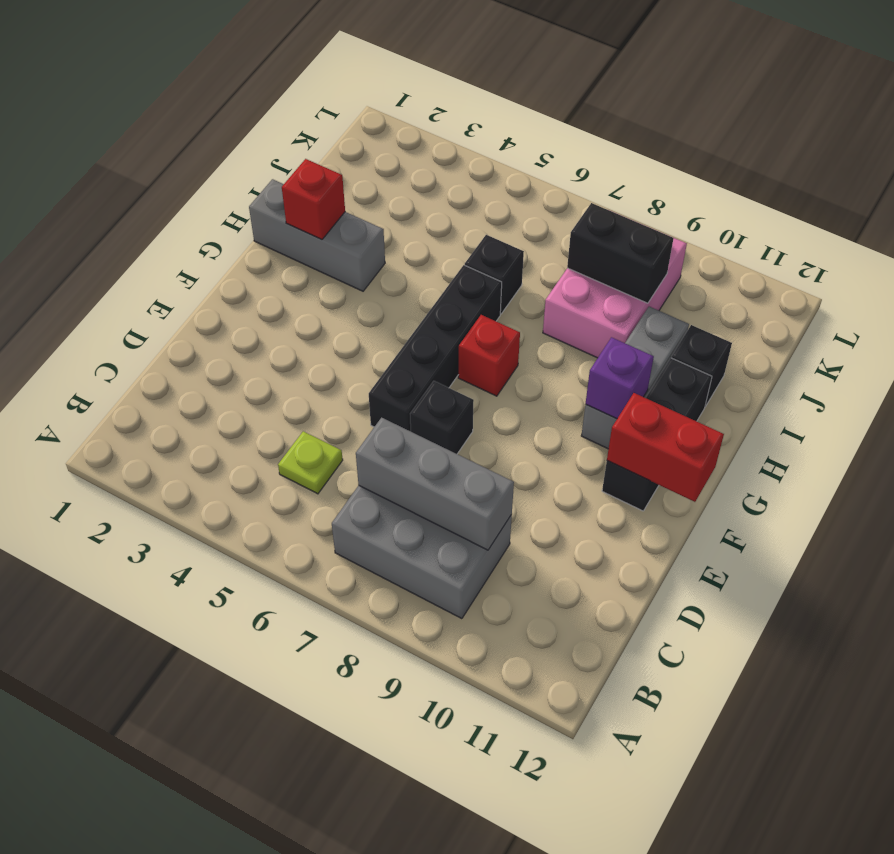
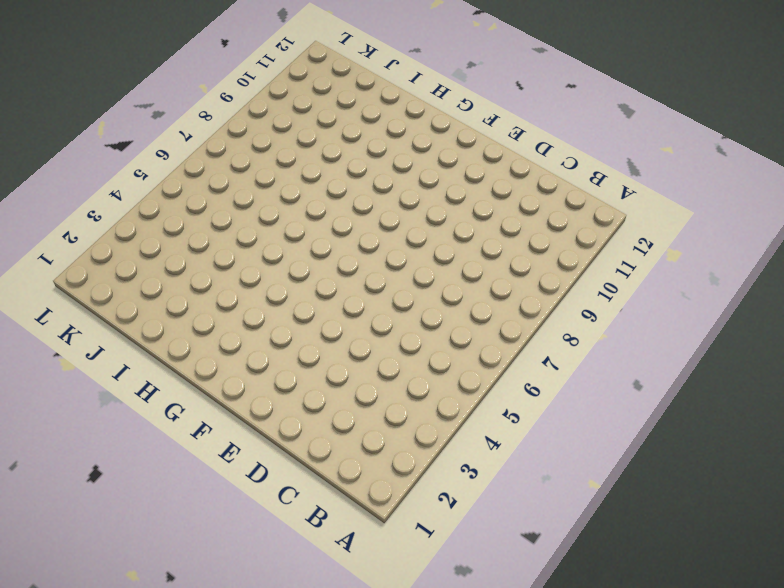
none -> grey brick B7:C9 level 1
none -> lime plate C5 level 1
none -> black brick E6:H6 level 1

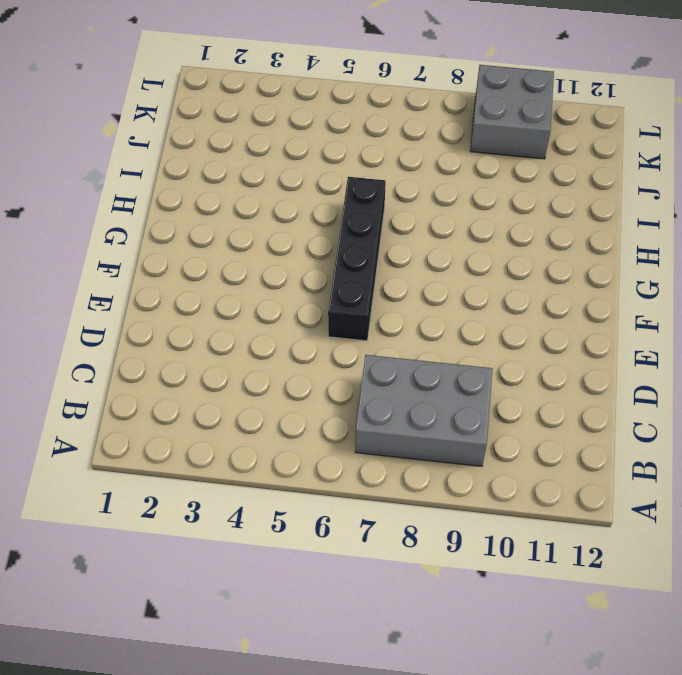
grey brick K9:L10 level 1 -> pink brick I8:K9 level 1
none -> lime plate C5 level 1
none -> black brick E7 level 1
none -> black brick F11:H11 level 1

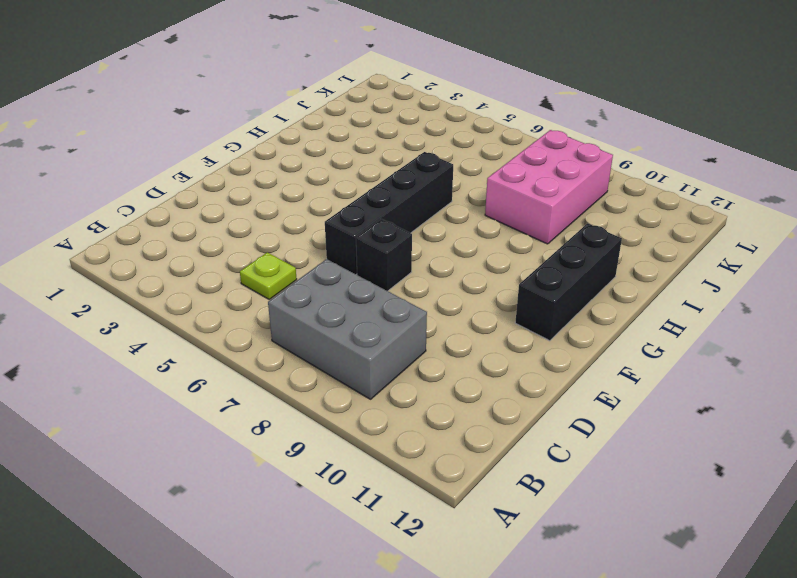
none -> red brick G7 level 1
none -> grey brick G10:I10 level 1
none -> grey brick H1:H3 level 1

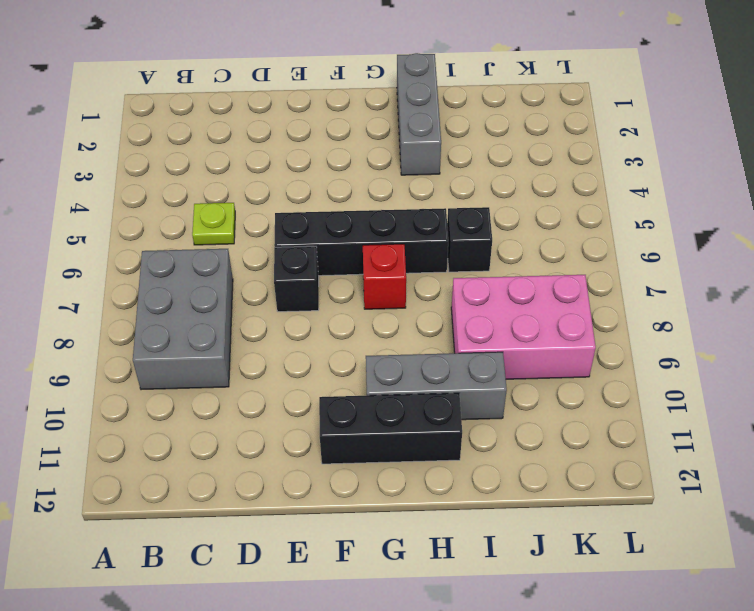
none -> black brick I11 level 1
none -> grey brick C7:C9 level 2
none -> red brick F11:F12 level 2

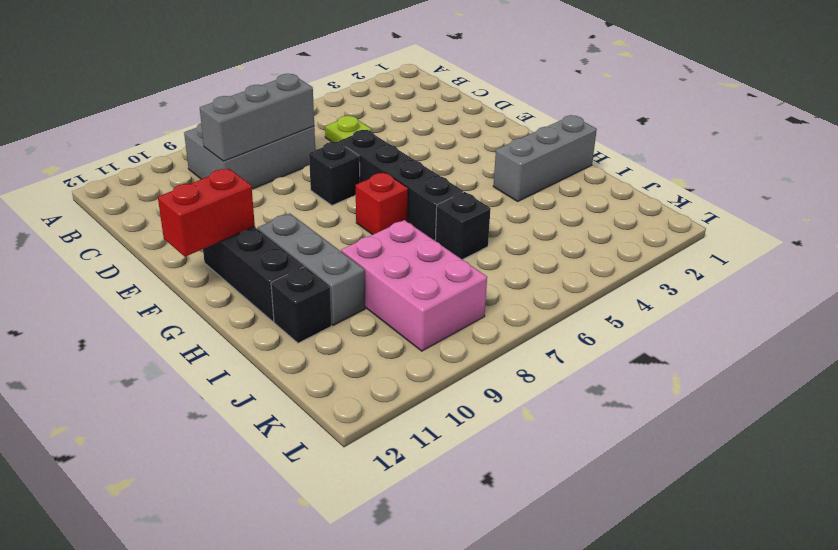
none -> purple brick G10 level 2
none -> red brick H2 level 2
none -> black brick J8:J9 level 2

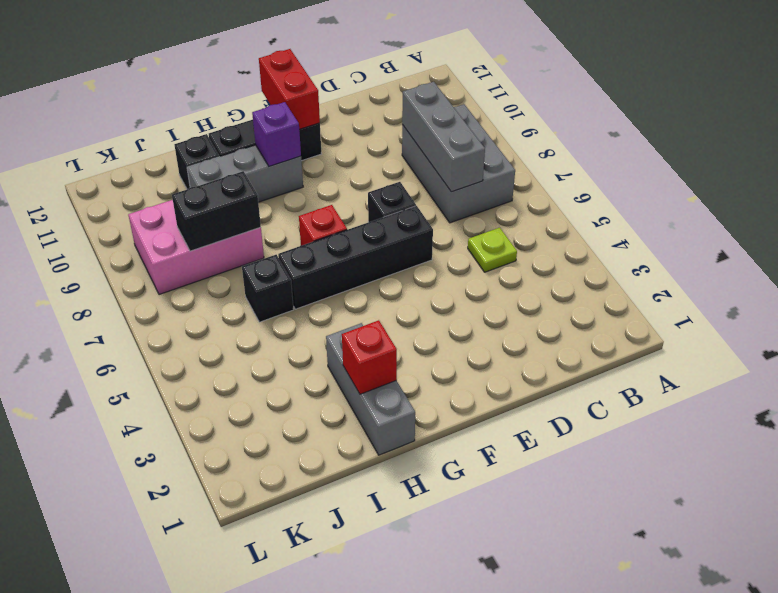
black brick I8:J8 level 2 -> black brick J8:J9 level 2

